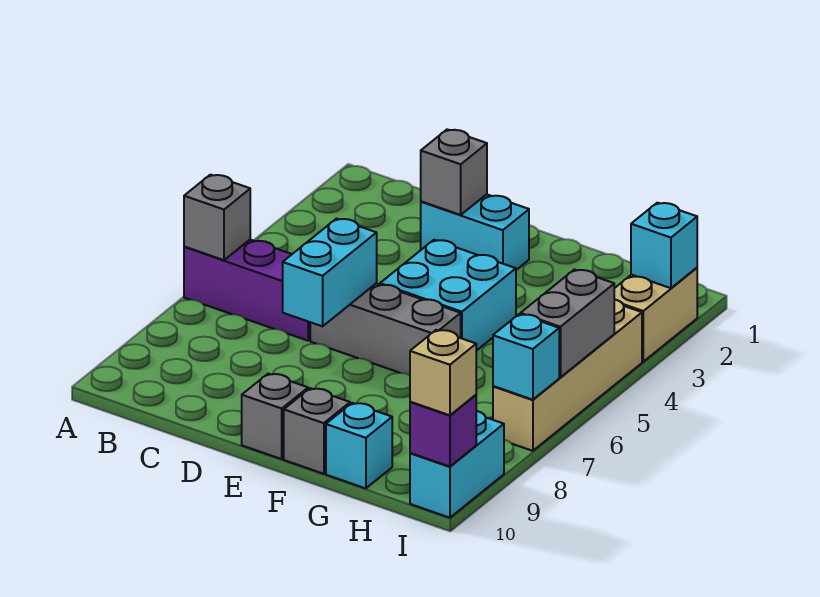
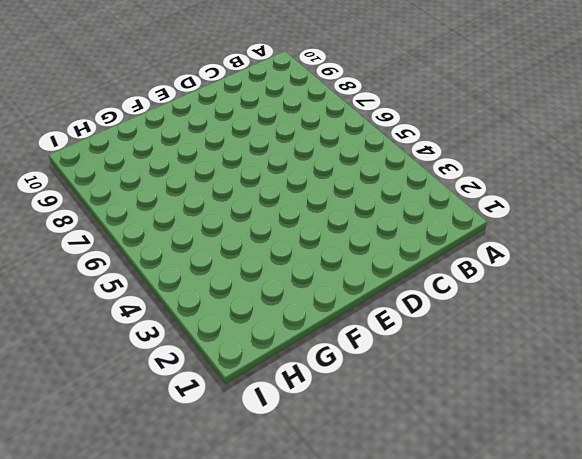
none -> purple brick A6:C6 level 1
none -> cyan brick D2:E2 level 1
none -> grey brick D6:F6 level 1

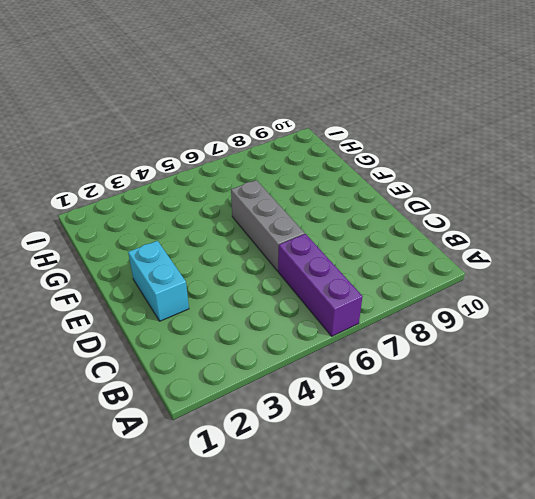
none -> cyan brick E4:F5 level 1
none -> grey brick E10 level 1
none -> grey brick F10 level 1

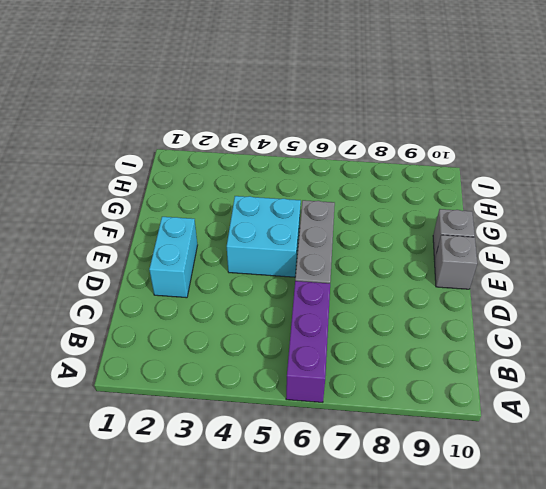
none -> cyan brick G10 level 1
none -> tan brick I2:I3 level 1
none -> tan brick I4:I7 level 1

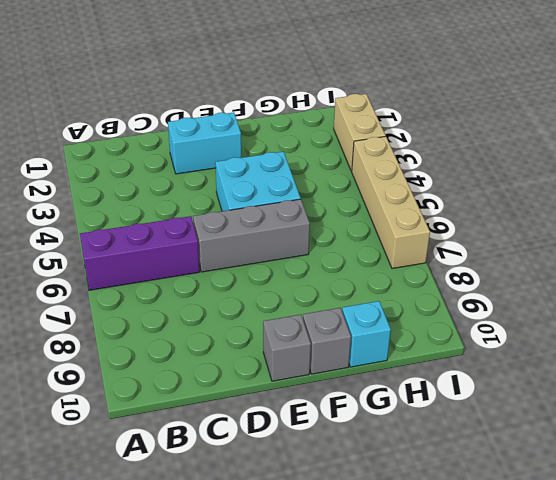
none -> cyan brick I9:I10 level 1
none -> grey brick A6 level 2
none -> grey brick D2 level 2

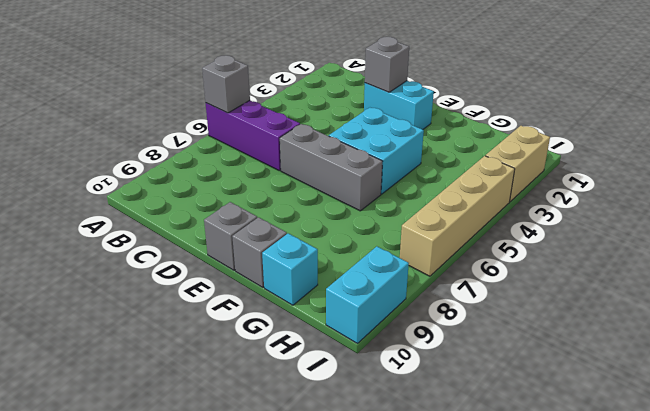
none -> cyan brick D6:D7 level 2
none -> cyan brick I2 level 2
none -> grey brick I5:I6 level 2

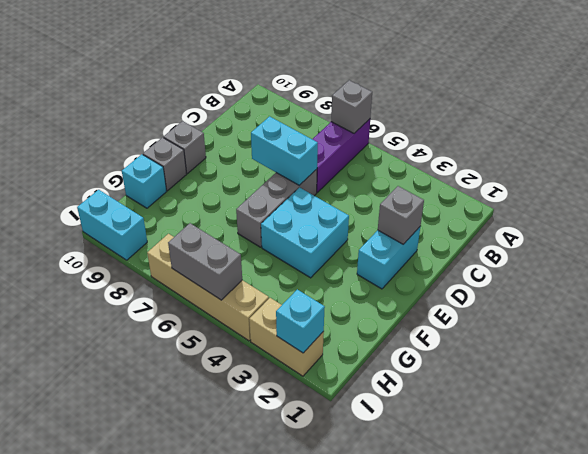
none -> cyan brick I7 level 2
none -> purple brick I10 level 2
none -> tan brick I10 level 3

